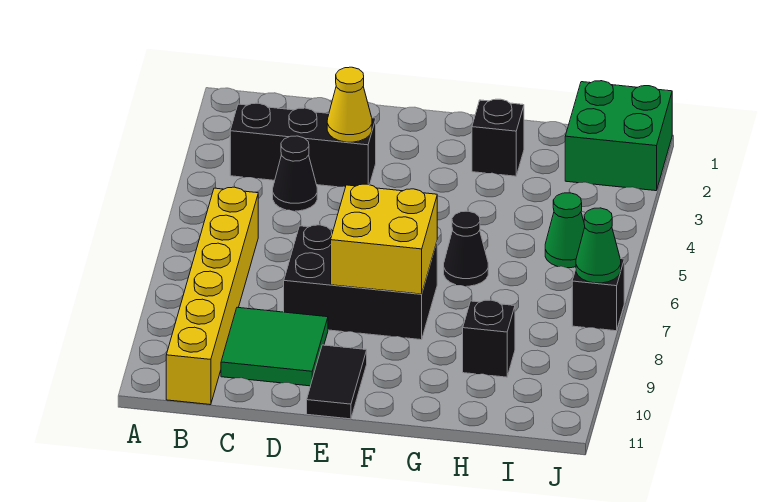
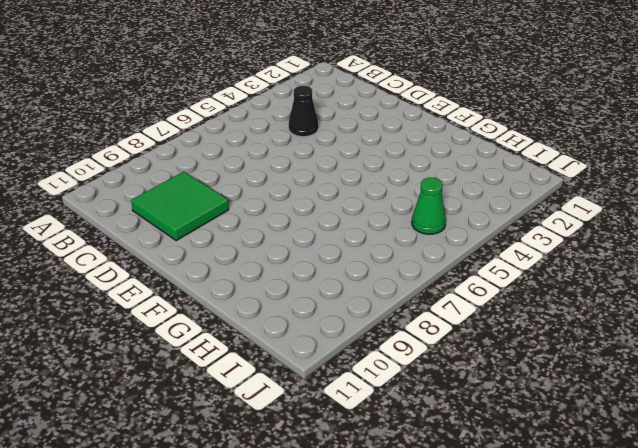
none -> black brick B3:D3 level 1
none -> yellow brick B6:B11 level 1
none -> black brick D7:F8 level 1

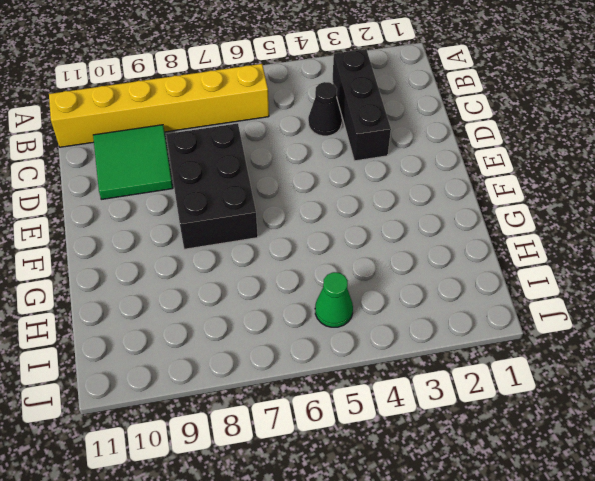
none -> black tile E10:E11 level 1
none -> black brick G2 level 1
none -> black cone G6 level 1

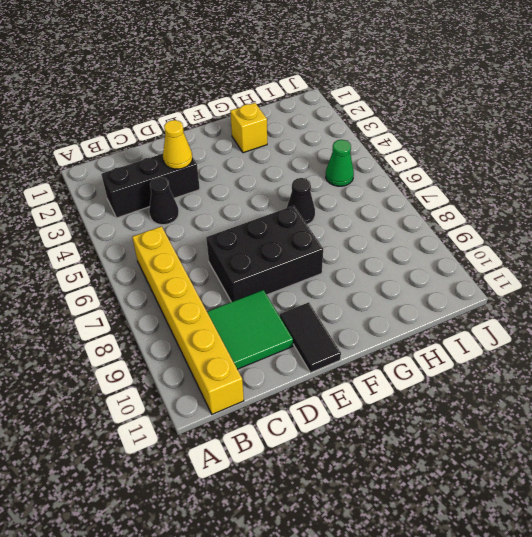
yellow brick G2 level 1 -> black brick G2 level 1
none -> black brick H9 level 1
none -> green brick I1:J2 level 1
none -> black brick J7 level 1

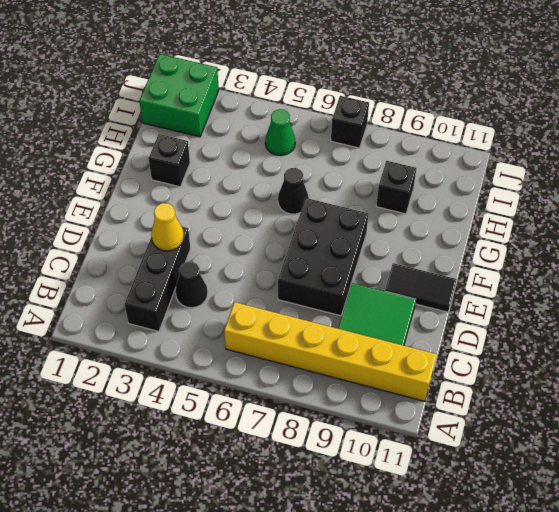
none -> yellow brick E7:F8 level 2
none -> green cone J7 level 2

